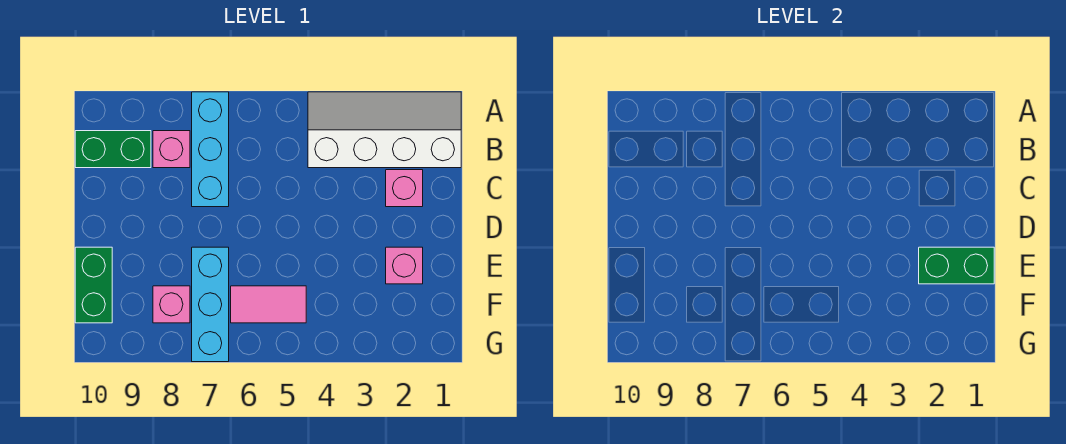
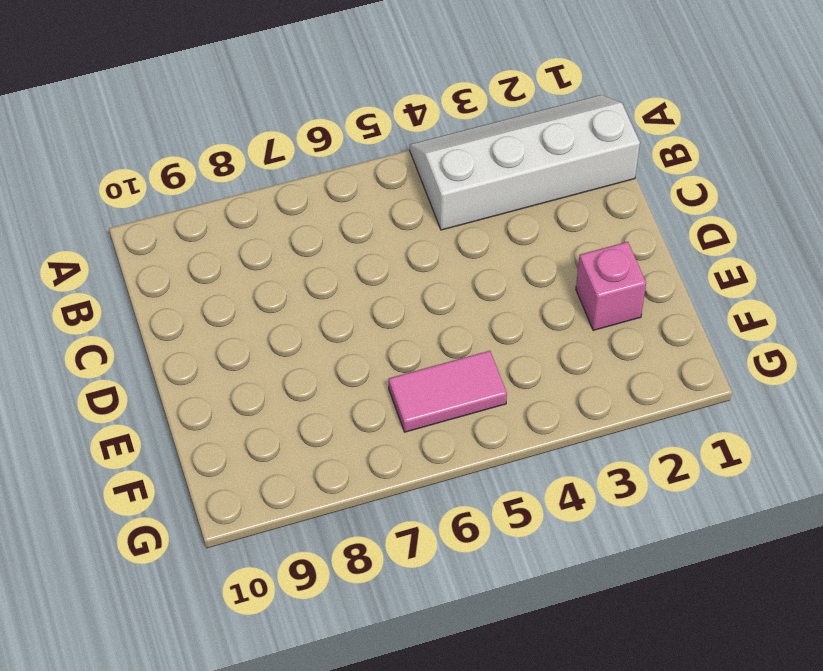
none -> cyan brick A7:C7 level 1
none -> pink brick B8 level 1

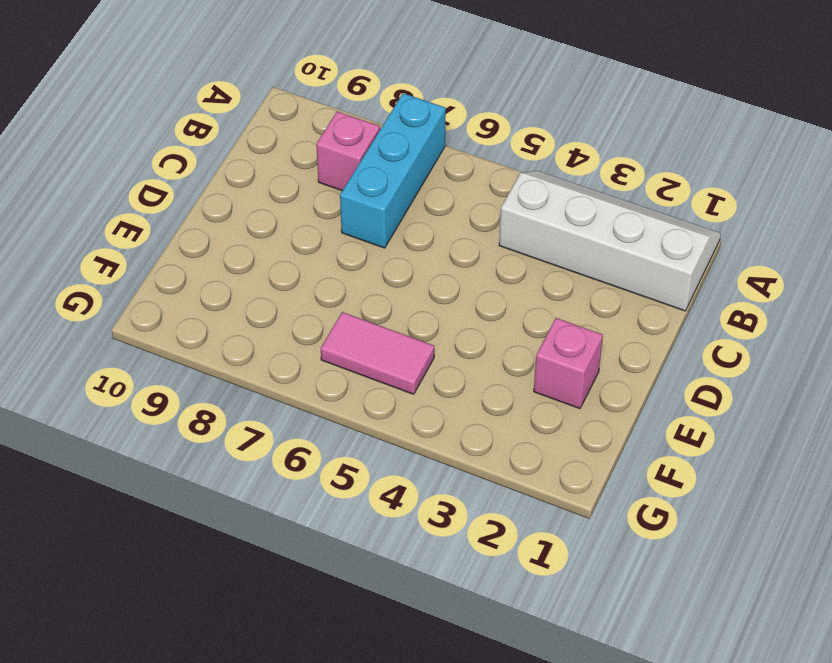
none -> green brick B9:B10 level 1
none -> pink brick C2 level 1

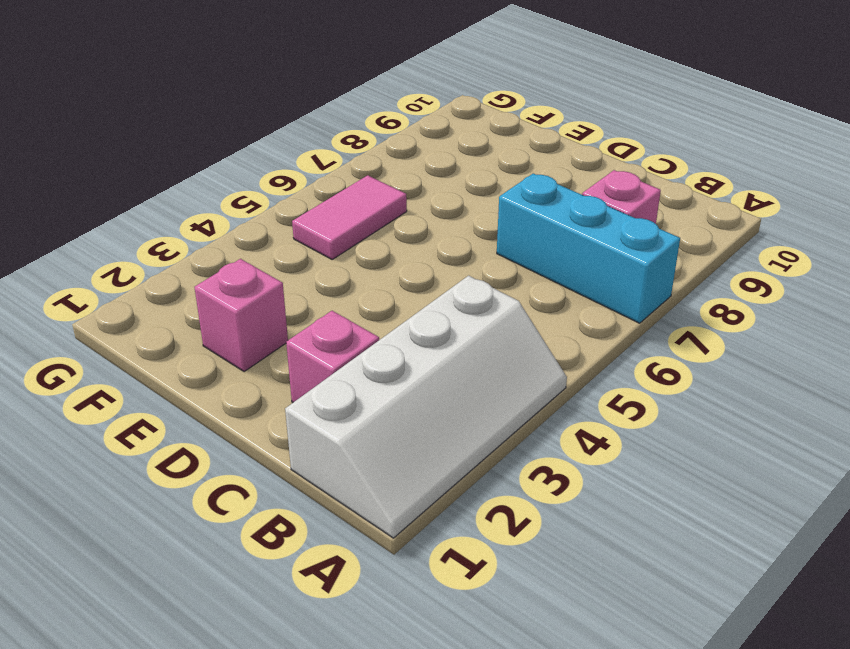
none -> green brick B9:B10 level 1
none -> cyan brick E7:G7 level 1

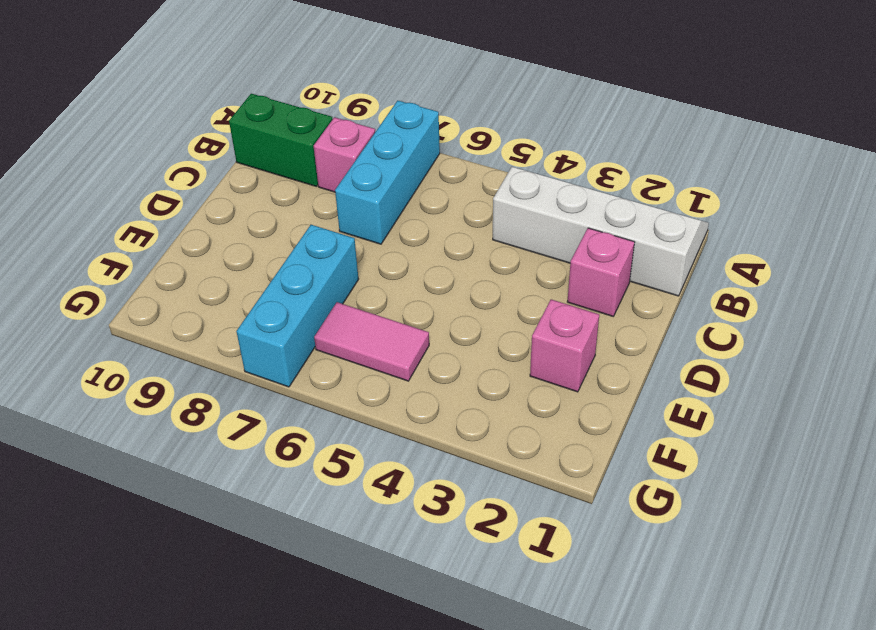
none -> green brick E10:F10 level 1
none -> pink brick F8 level 1

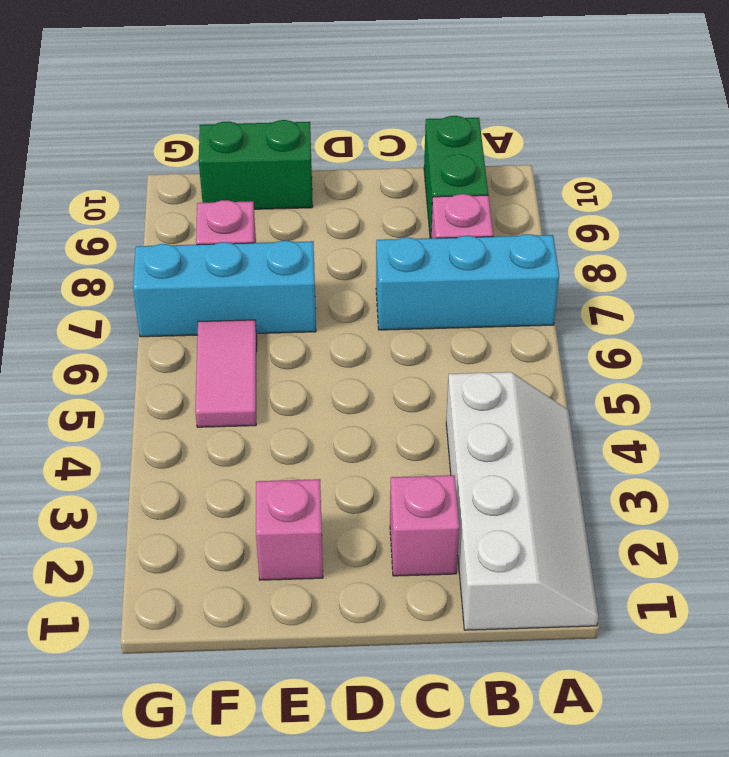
none -> green brick E1:E2 level 2

